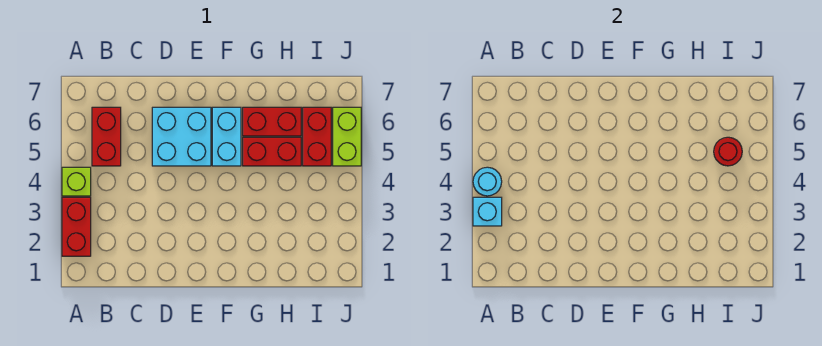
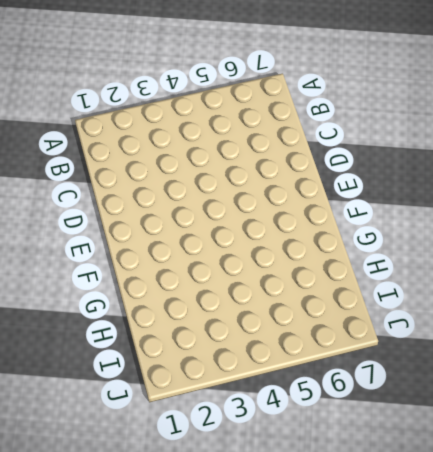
none -> red brick A2:A3 level 1
none -> lime brick A4 level 1
none -> red brick B5:B6 level 1

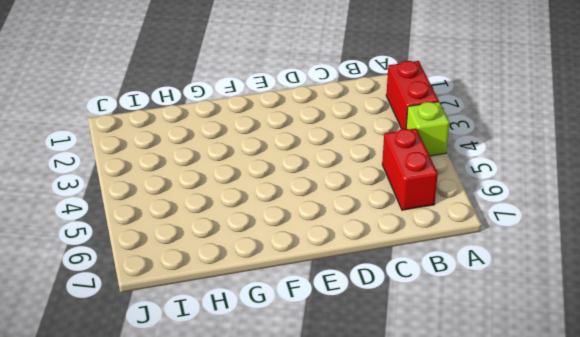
none -> cyan brick D5:E6 level 1
none -> cyan brick F5:F6 level 1
none -> red brick G5:H5 level 1

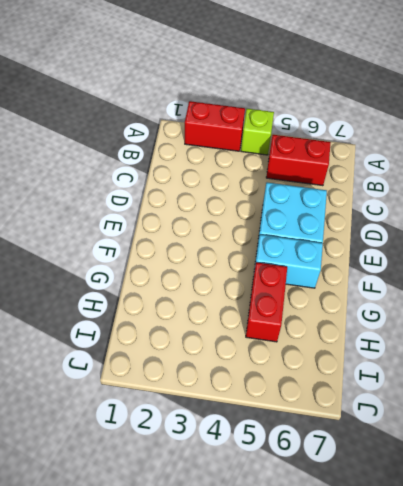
none -> red brick G6:H6 level 1
none -> red brick I5:I6 level 1
none -> lime brick J5:J6 level 1

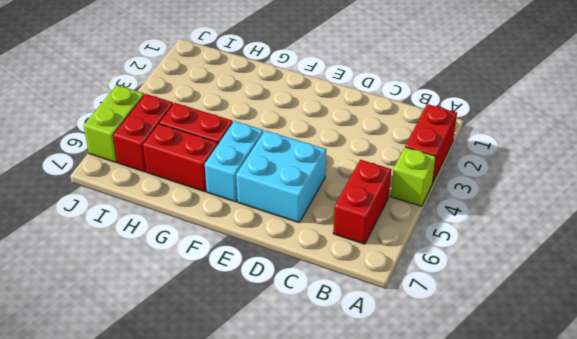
none -> cyan brick A3 level 2
none -> cyan round brick A4 level 2
none -> red round brick I5 level 2

